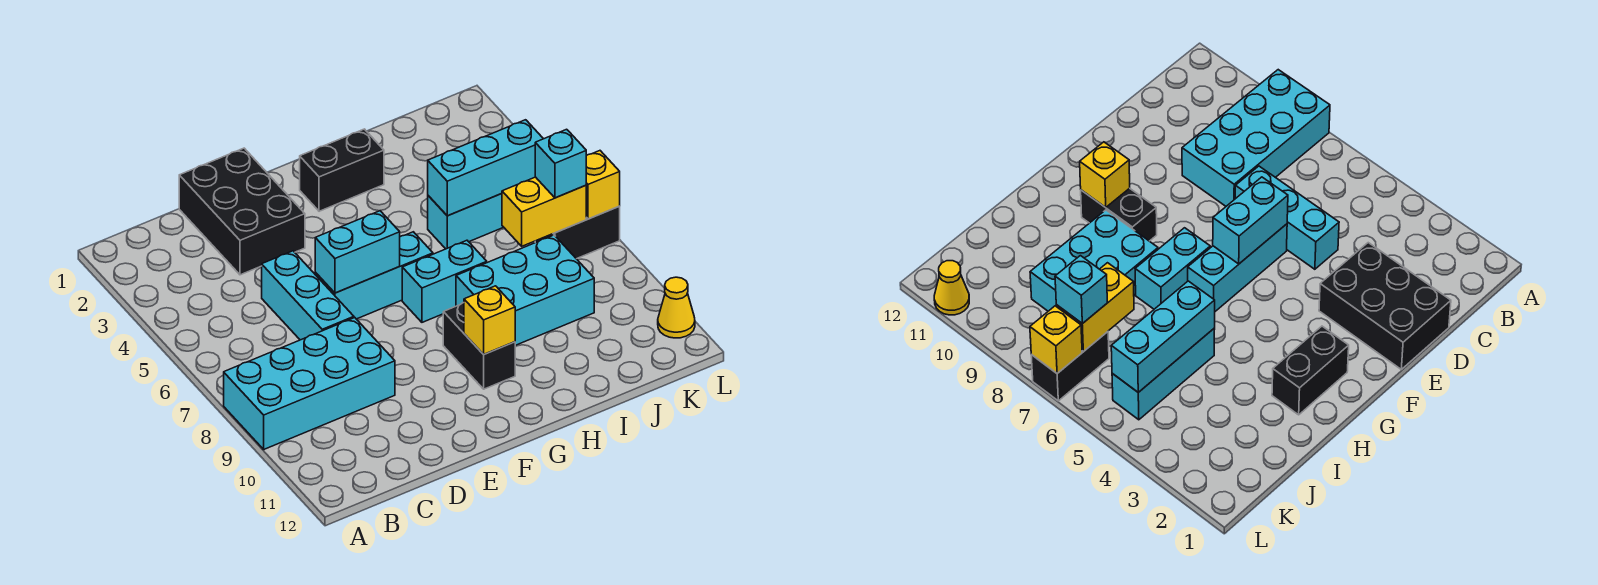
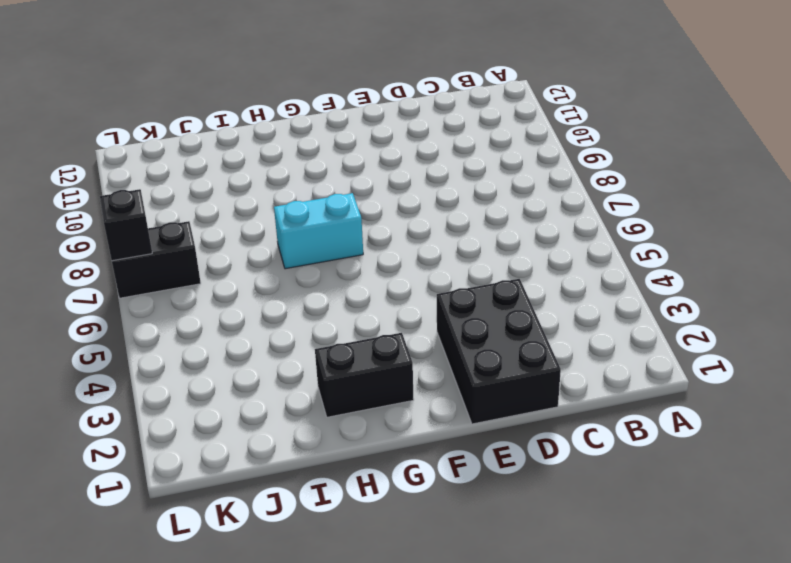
black brick L7 level 2 -> yellow brick L7 level 2
none -> cyan brick A8:D9 level 1
none -> cyan brick D5:D7 level 1
none -> cyan brick E6:G6 level 1

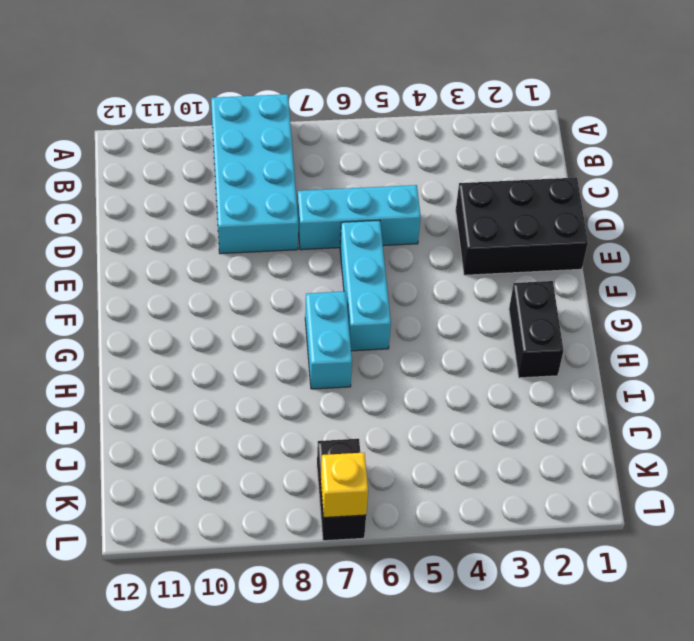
none -> black brick G9:G10 level 1
none -> cyan brick H8:J9 level 1
none -> cyan brick I5:K5 level 1

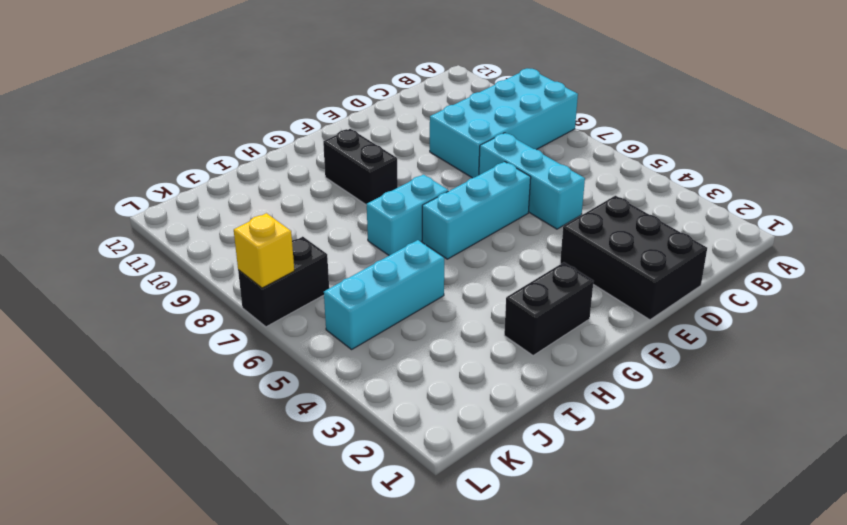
none -> cyan brick H8:J9 level 1
none -> yellow cone L11 level 1
none -> cyan brick E6:F6 level 2

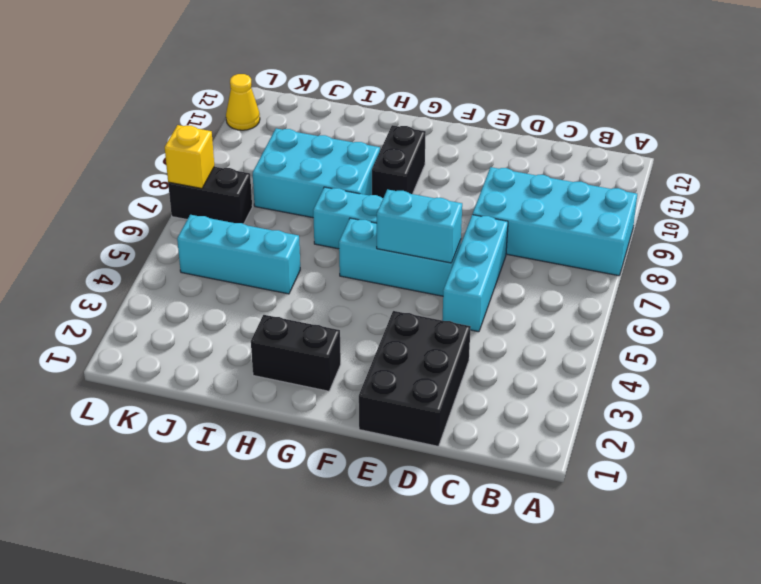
none -> yellow brick G10 level 2
none -> cyan brick I5:K5 level 2
none -> yellow brick J7:K7 level 2

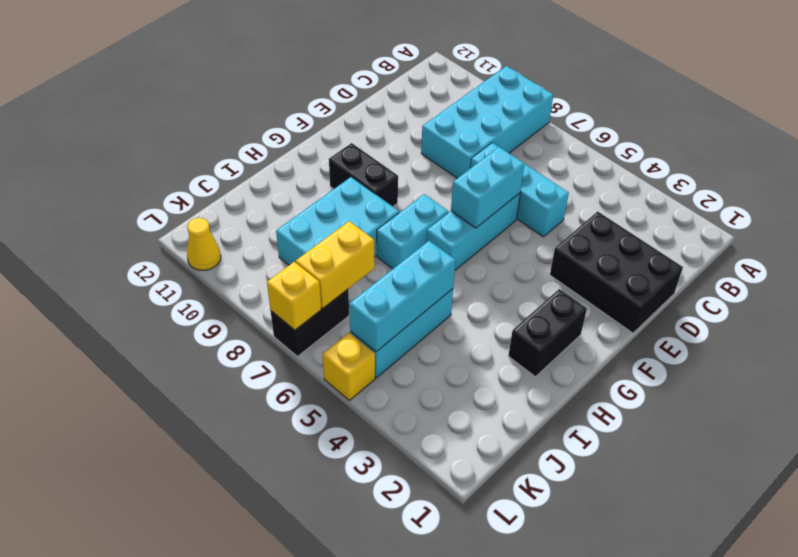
yellow brick L5 level 1 -> yellow brick G10 level 2
none -> cyan brick K7 level 3

